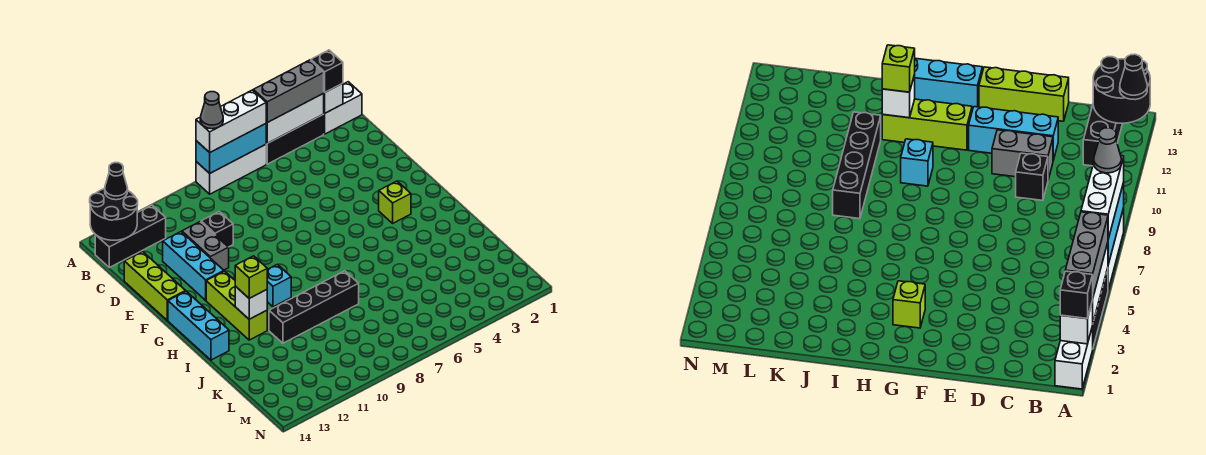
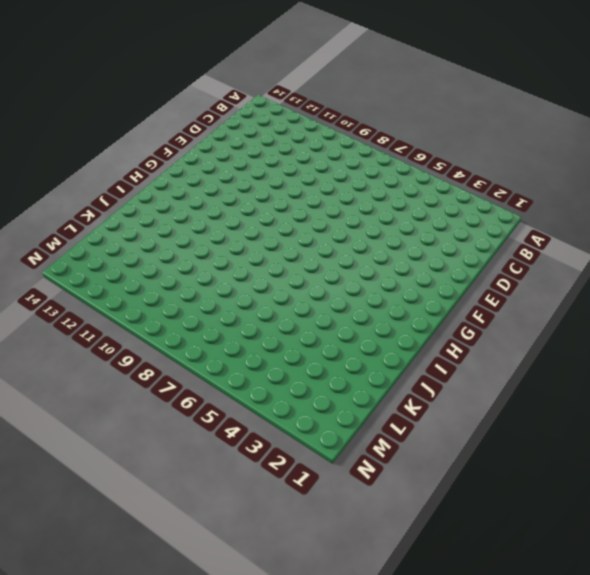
none -> white brick A1:A2 level 1
none -> black brick A3:A5 level 1
none -> white brick A6:A8 level 1

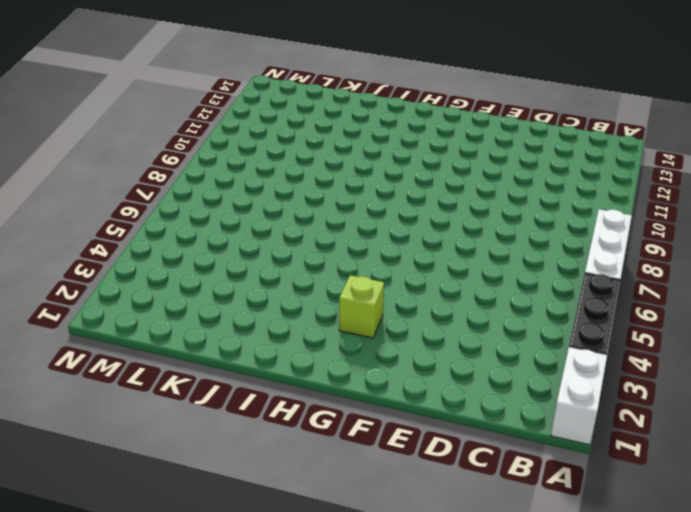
none -> black brick B12:B14 level 1
none -> black brick D10 level 1
none -> grey brick D11:E11 level 1

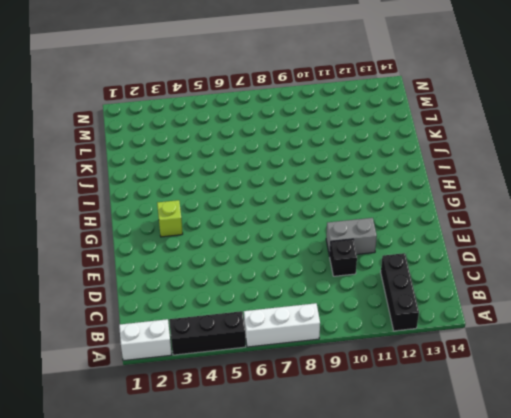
black brick A12:C12 level 1 -> black brick B12:B14 level 1
grey brick E10:E11 level 1 -> grey brick D11:E11 level 1
none -> cyan brick D12:F12 level 1
none -> lime brick D14:F14 level 1
none -> lime brick G12:I12 level 1

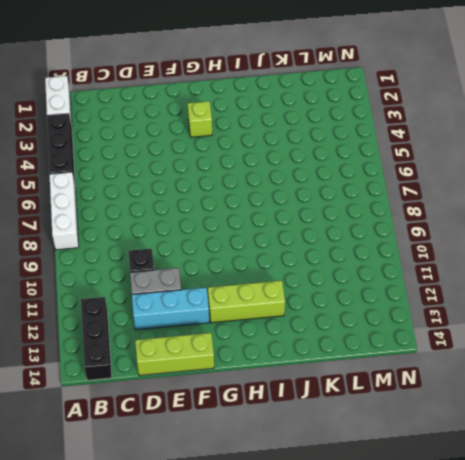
none -> cyan brick G14:I14 level 1
none -> cyan brick H10 level 1
none -> black brick J8:J11 level 1

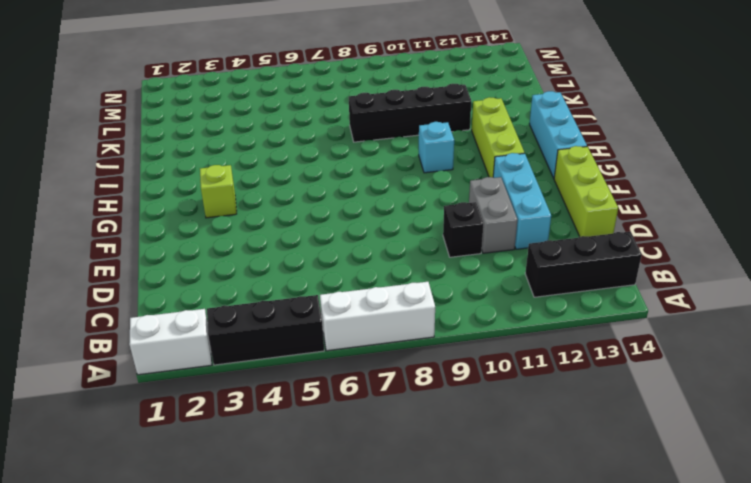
none -> white brick A2 level 2
none -> white brick A3:A5 level 2
none -> cyan brick A6:A8 level 2

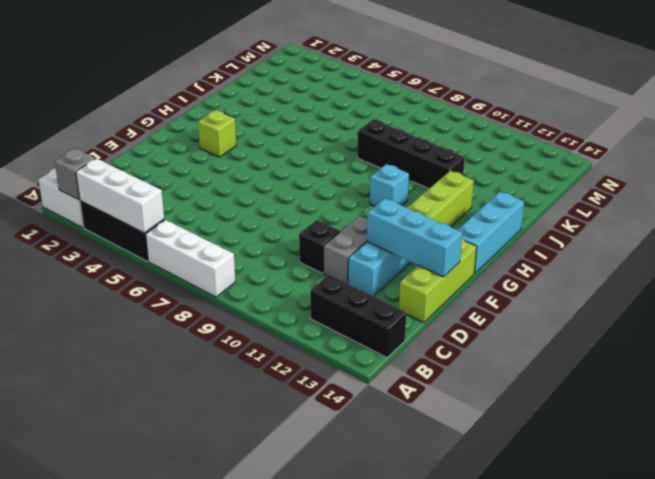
grey brick A2 level 2 -> white brick A2 level 2
cyan brick E12:E14 level 2 -> cyan brick A6:A8 level 2
none -> black round brick A13:B14 level 2
none -> white brick I12 level 2
none -> black brick A2 level 3

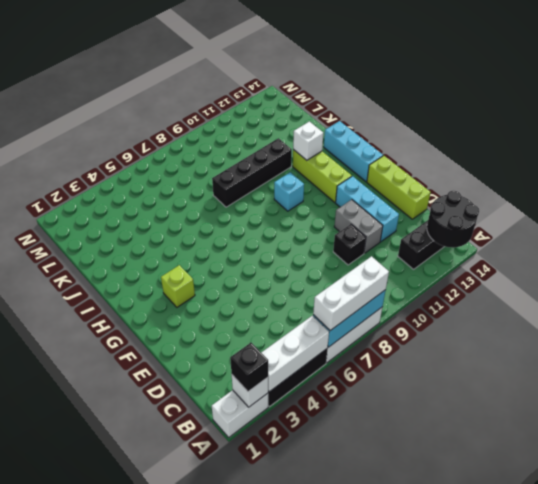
none -> grey brick A3:A5 level 3
none -> black cone A13 level 3
none -> lime brick I12 level 3

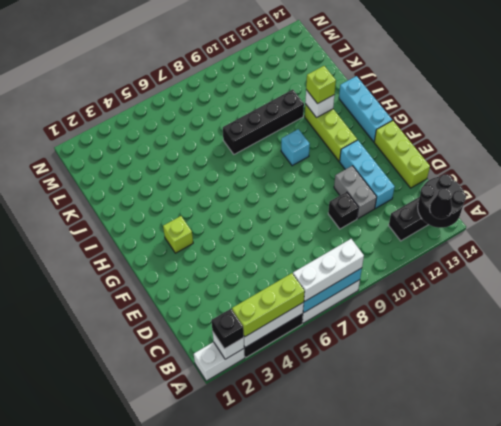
lime brick A3:A5 level 3 -> grey brick A3:A5 level 3
none -> grey cone A8 level 4

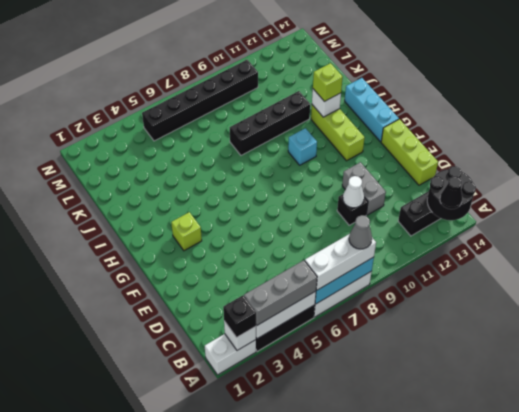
white cone D10 level 2 -> none
black brick M5:M10 level 1 -> none
none -> cyan brick D12:F12 level 1

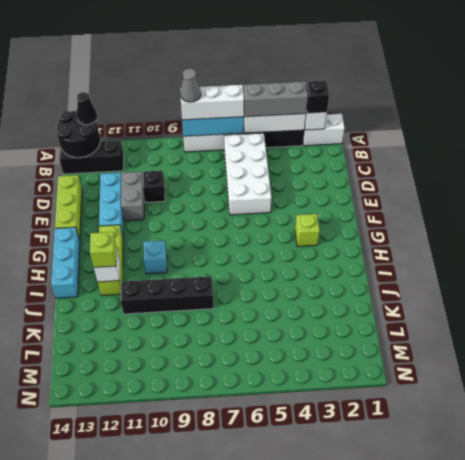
white brick B5:E6 level 1 -> none

